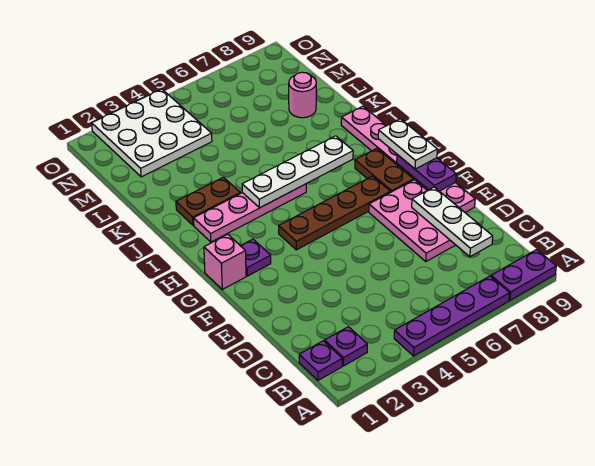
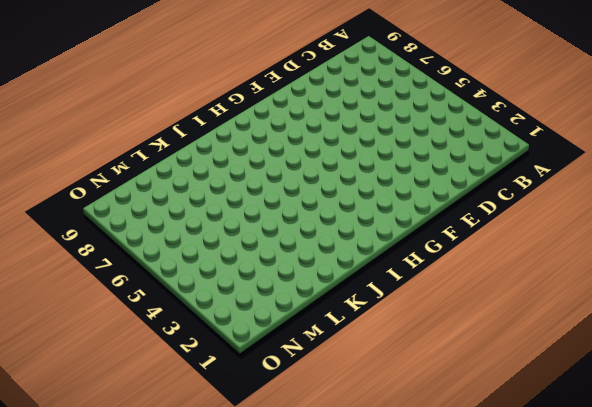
none -> purple plate A4:A7 level 1
none -> purple plate A8:A9 level 1
none -> purple plate B1 level 1

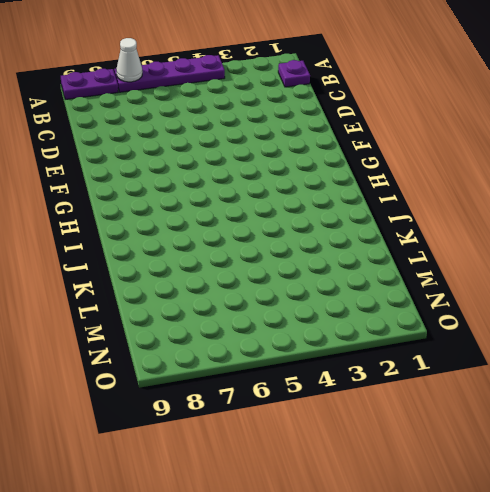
white cone A7 level 2 -> none
none -> purple plate B2 level 1
none -> pink plate D7:F8 level 1
none -> pink plate E9:J9 level 1

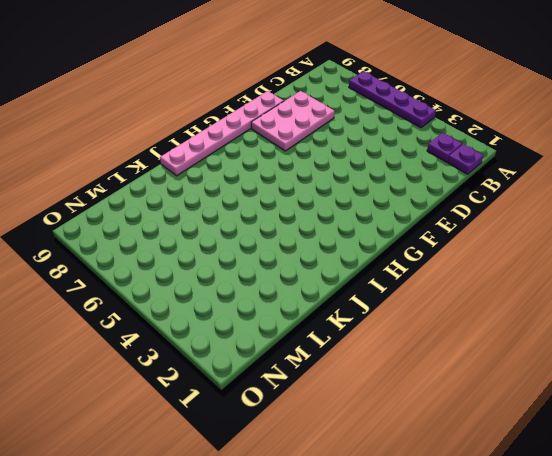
none -> purple plate A8:A9 level 1
none -> pink brick G1 level 1
none -> purple plate G2 level 1

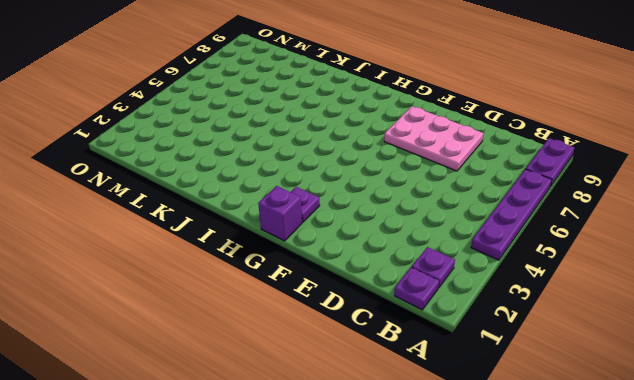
purple brick G1 level 1 -> pink brick G1 level 1
none -> pink plate E9:J9 level 1
none -> brown plate G4:G7 level 1
none -> brown plate G8:H8 level 1

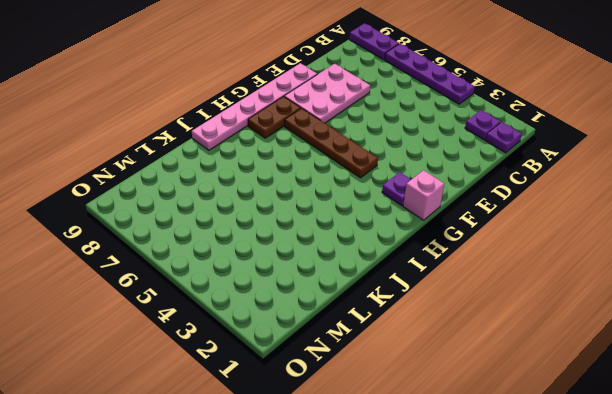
none -> pink plate I2:I5 level 1
none -> brown plate J2:J3 level 1
none -> pink round brick L8 level 1

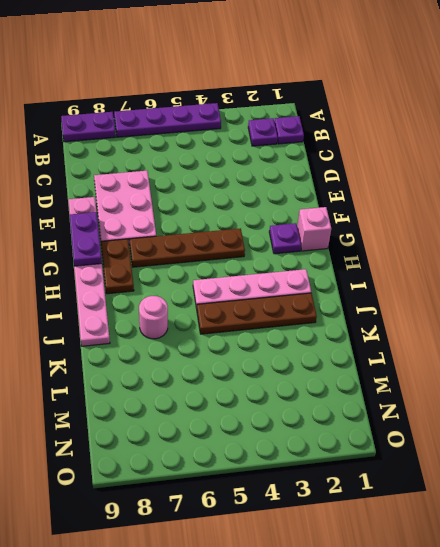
brown plate J2:J5 level 1 -> brown plate J2:J3 level 1
pink round brick J7 level 1 -> pink round brick L8 level 1
none -> white plate M2:O4 level 1
none -> white plate C8:E8 level 2
none -> white plate I4:I7 level 2

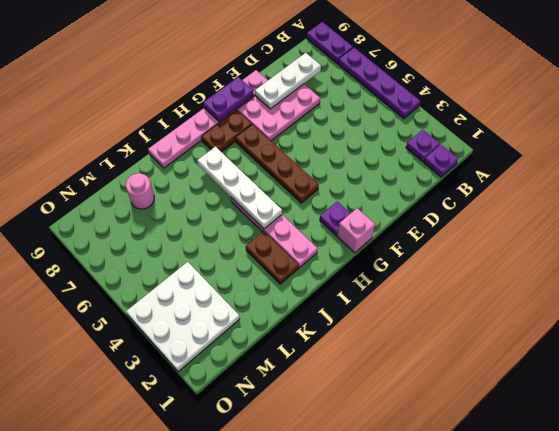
none -> white plate G9:H9 level 3

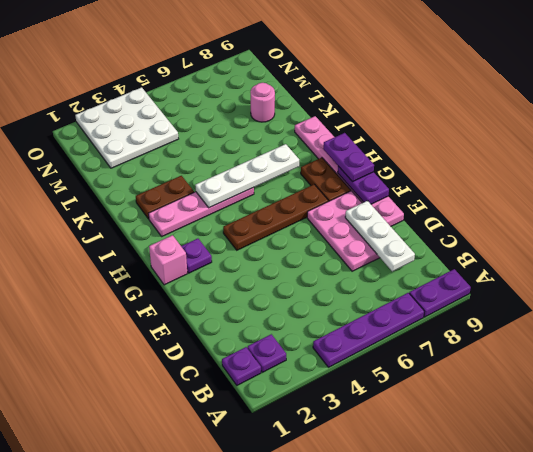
purple plate G9:H9 level 3 -> white plate G9:H9 level 3

